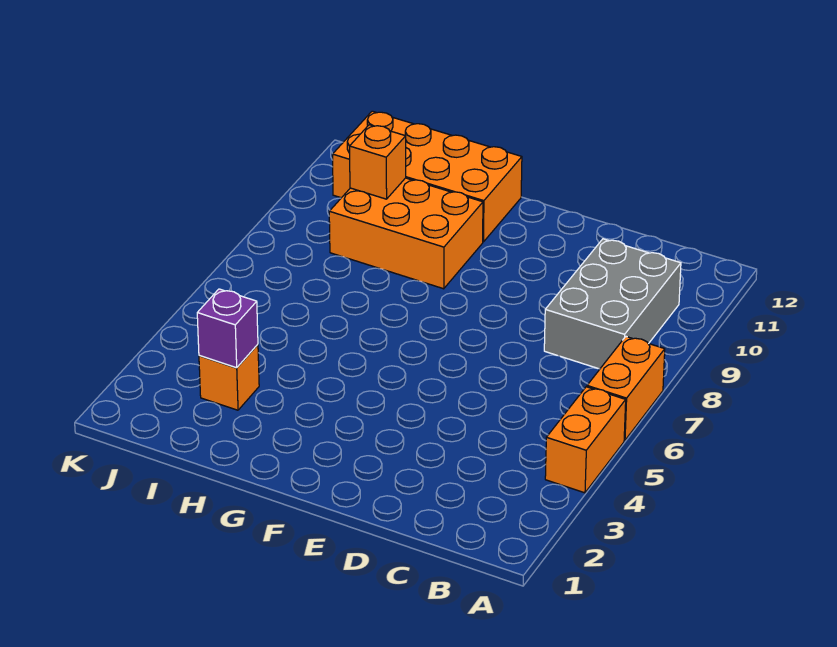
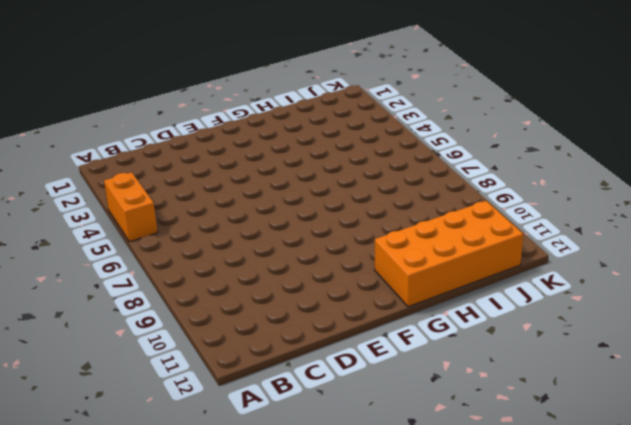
none -> orange brick A6:A7 level 1
none -> grey brick B8:C10 level 1

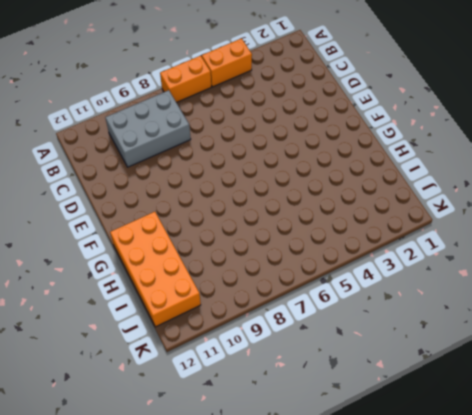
none -> orange brick G9:I10 level 1
none -> orange brick I3 level 1

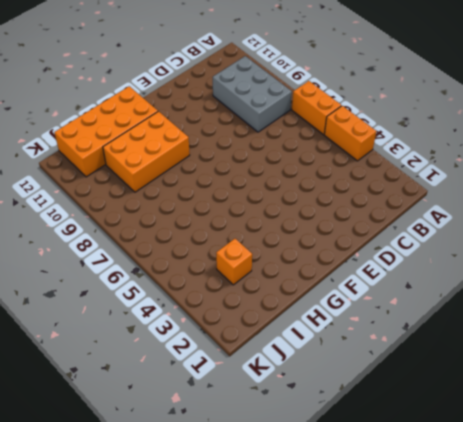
none -> purple brick I3 level 2
none -> orange brick I10 level 2

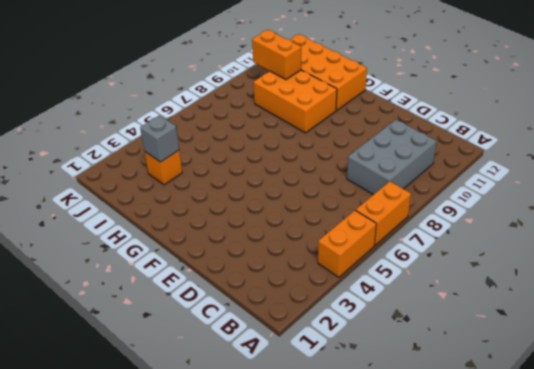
grey brick I3 level 2 -> purple brick I3 level 2
orange brick I10:J10 level 2 -> orange brick I10 level 2

